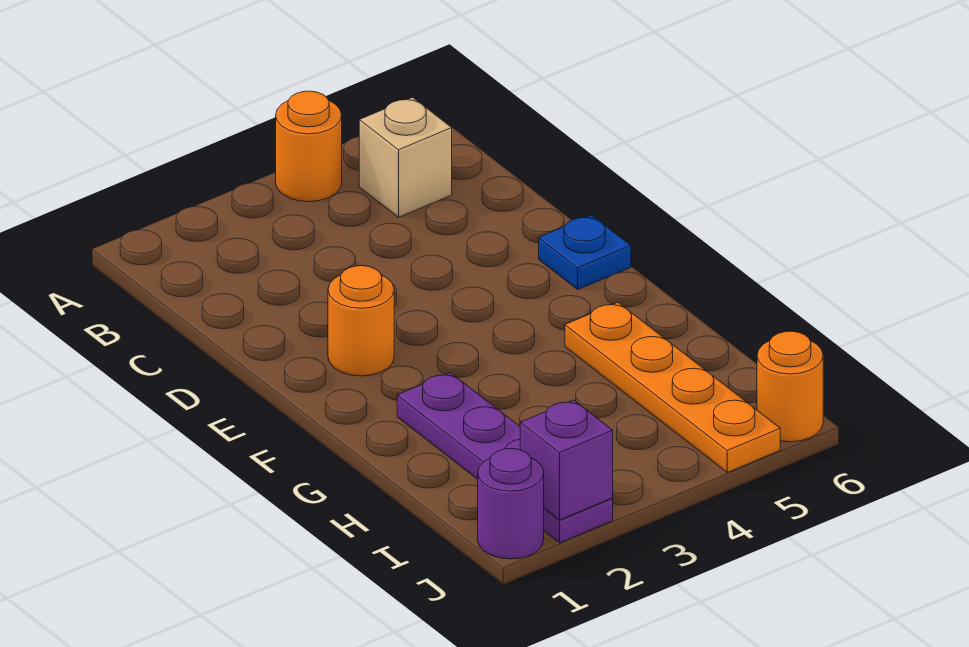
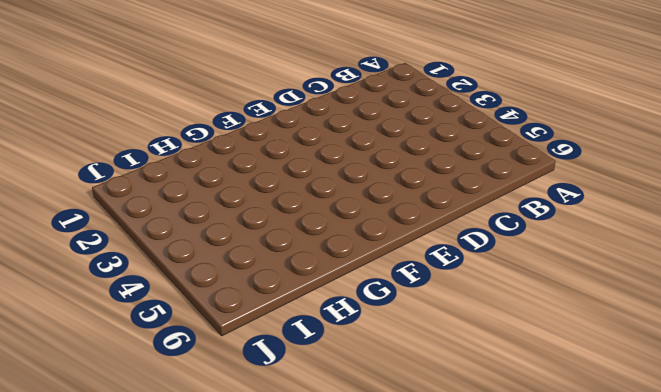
none -> orange round brick A4 level 1
none -> tan brick B5 level 1

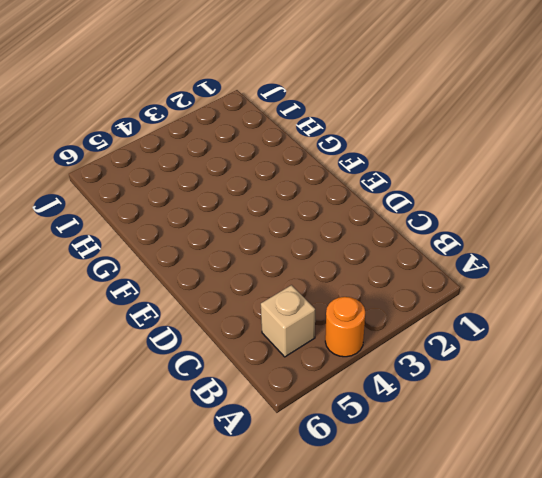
none -> orange round brick E2 level 1
none -> blue plate E6 level 1

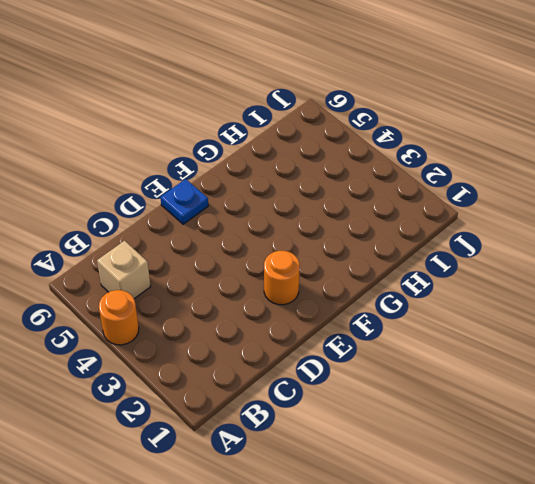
none -> purple plate G2:J2 level 1
none -> orange plate G5:J5 level 1

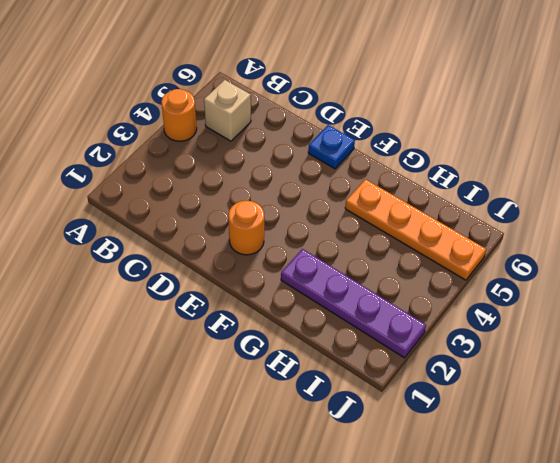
none -> purple round brick J1 level 1
none -> orange round brick J6 level 1

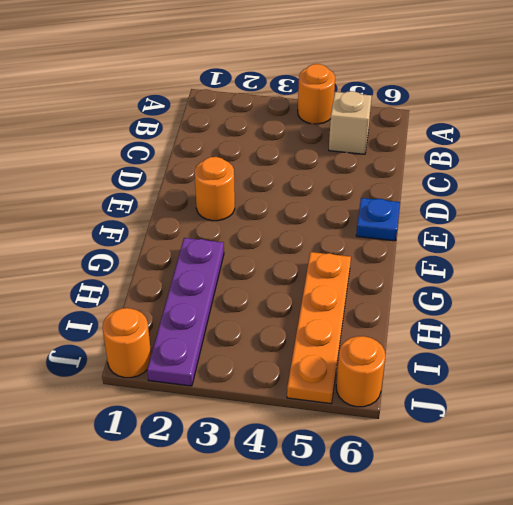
orange round brick J1 level 1 -> purple round brick J1 level 1
none -> purple brick J2 level 2

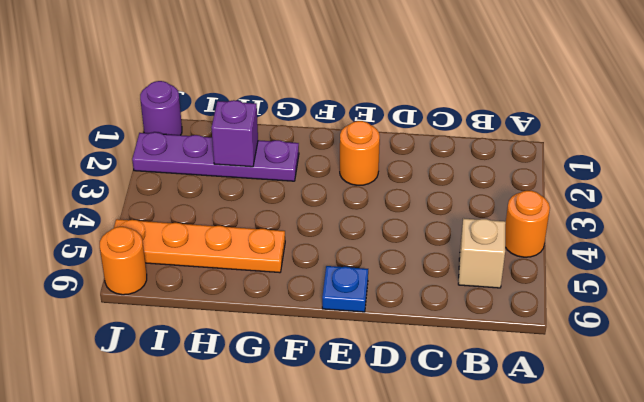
purple brick H2 level 2 -> purple brick J2 level 2

